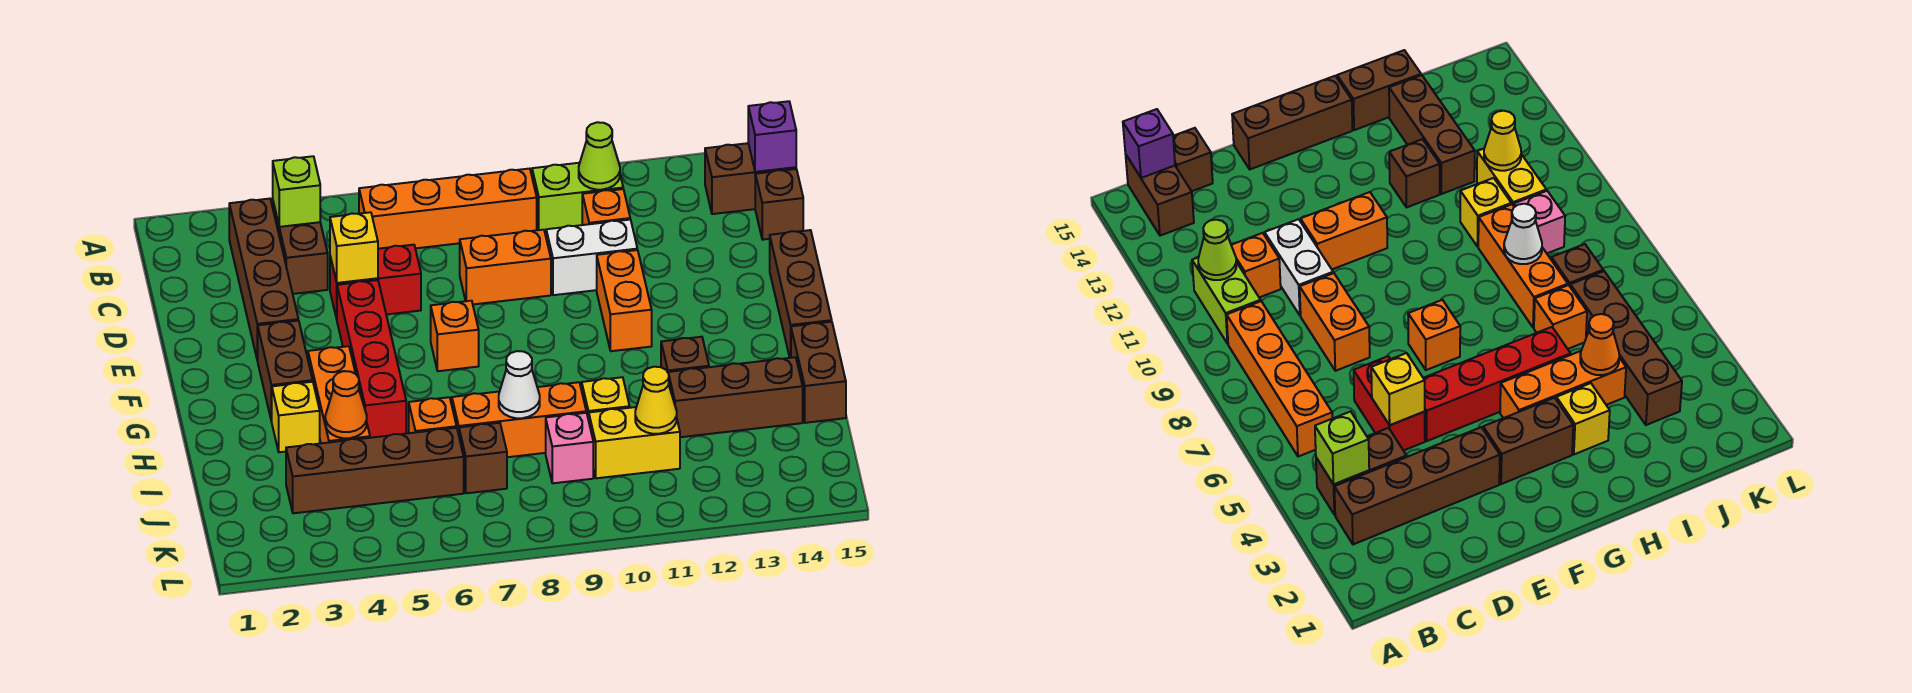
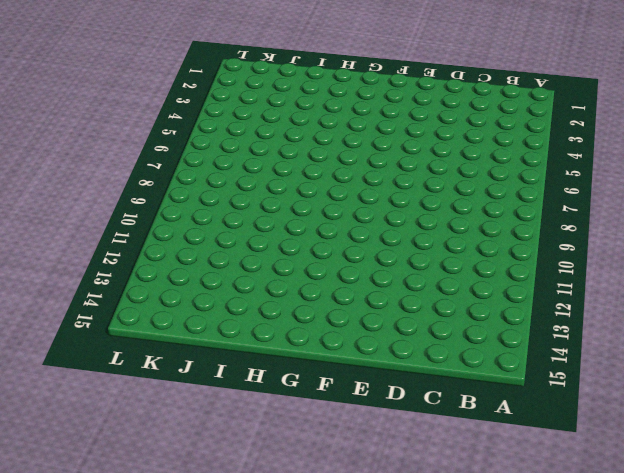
none -> brown brick B3:E3 level 1
none -> brown brick B4:C4 level 1
none -> orange brick B6:B9 level 1
none -> lime brick B10:B11 level 1

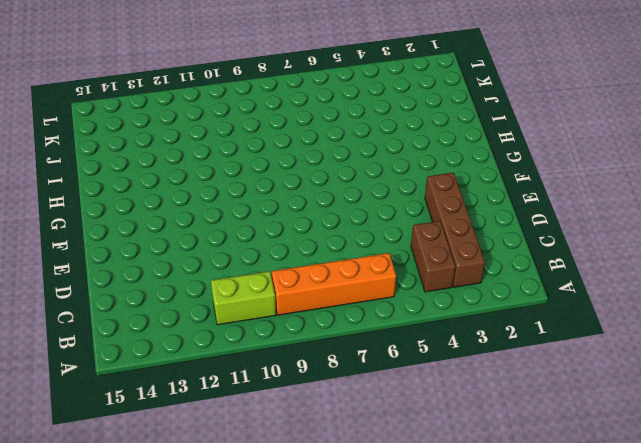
none -> brown brick B14:B15 level 1
none -> orange brick C11 level 1
none -> brown brick C15 level 1
none -> red brick D5:D6 level 1

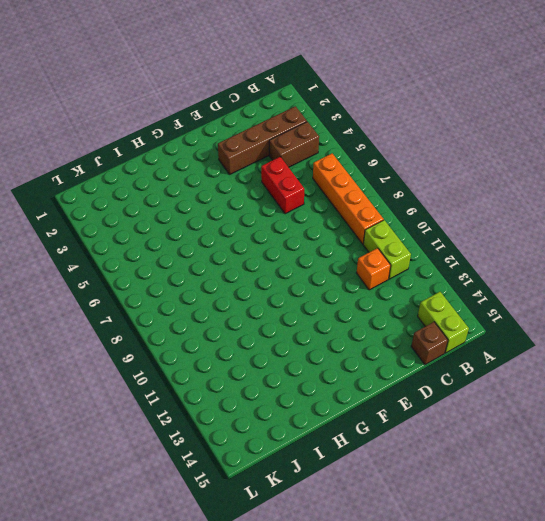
lime brick B14:B15 level 1 -> brown brick B14:B15 level 1
none -> orange brick D8:D9 level 1
none -> white brick D10:D11 level 1
none -> red brick E5:H5 level 1
none -> orange brick E11:F11 level 1

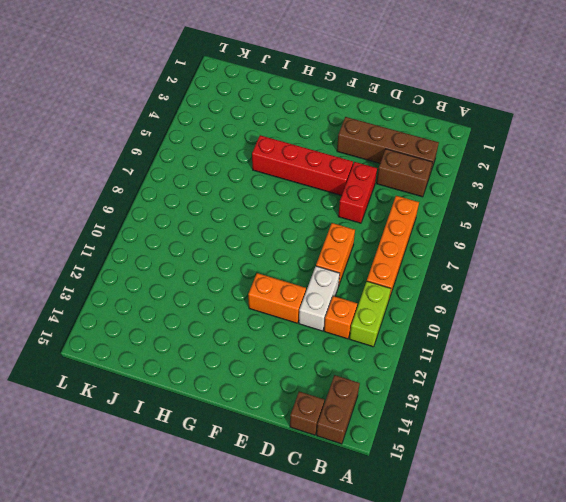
none -> brown brick E15:G15 level 1
none -> brown brick F3:G3 level 1
none -> orange brick F7 level 1
none -> orange brick G4:I4 level 1

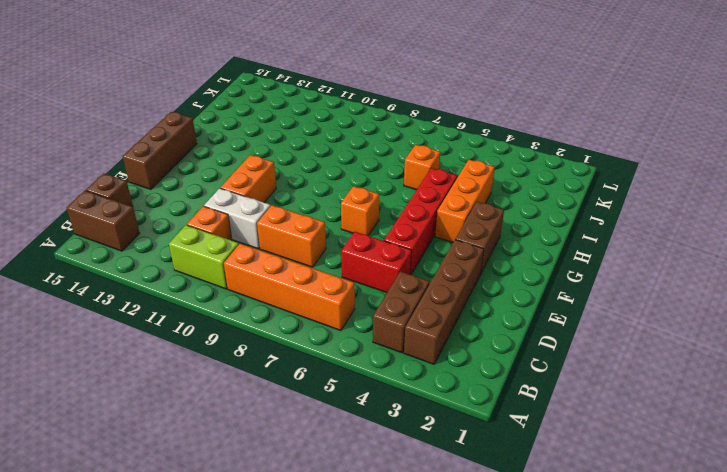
none -> yellow brick H3 level 1
none -> brown brick H12 level 1
none -> brown brick H15:I15 level 1
none -> orange brick I7:I9 level 1

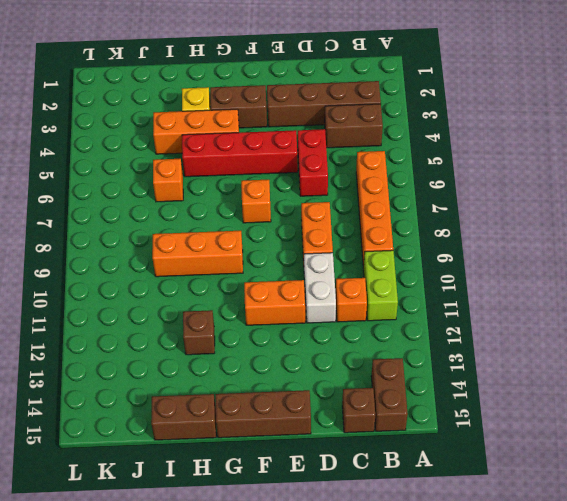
orange brick G9:I9 level 1 -> orange brick I7:I9 level 1
none -> yellow brick I10 level 1
none -> brown brick I12:I14 level 1
none -> brown brick J3:J6 level 1
none -> brown brick J7 level 1

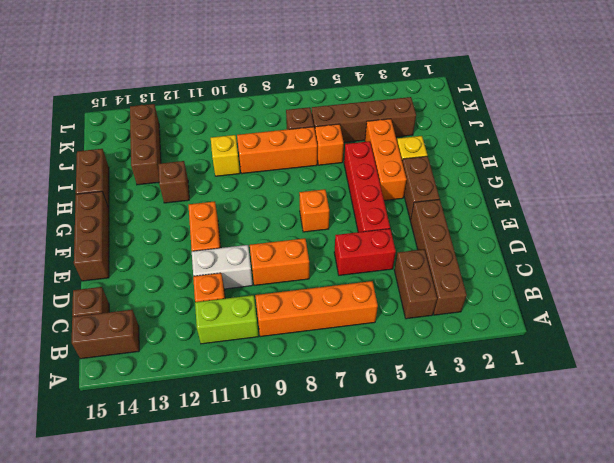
brown brick I13:K13 level 1 -> brown brick I12:I14 level 1
none -> pink brick J9 level 1
none -> yellow brick J10:J11 level 1
none -> lime brick B4 level 2
none -> lime cone B11 level 2

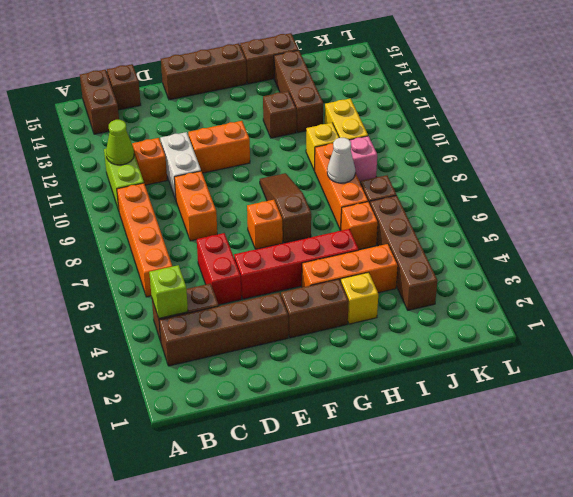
brown slope G7:G9 level 1 top 7 -> none
none -> purple brick B15 level 2
none -> yellow brick D5 level 2
none -> orange cone I4 level 2
none -> yellow cone J11 level 2

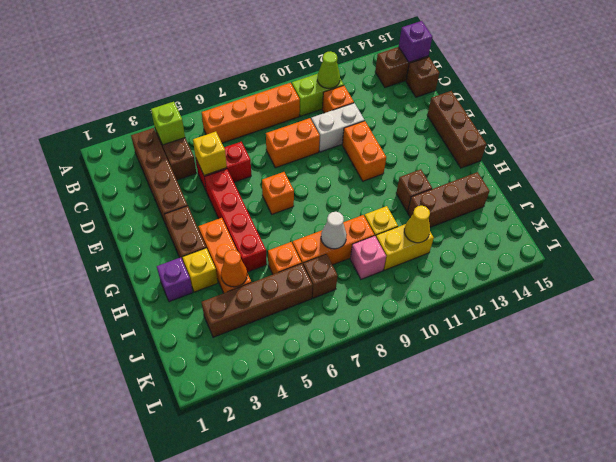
purple brick H2 level 1 -> none
none -> brown brick H15:I15 level 1

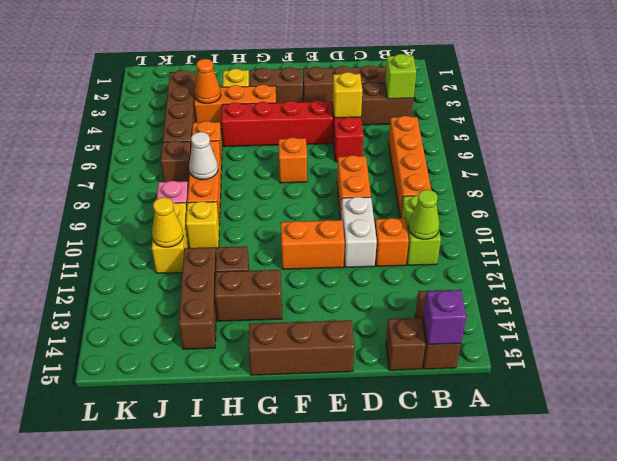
brown brick G13:H13 level 1 -> brown brick H15:I15 level 1

